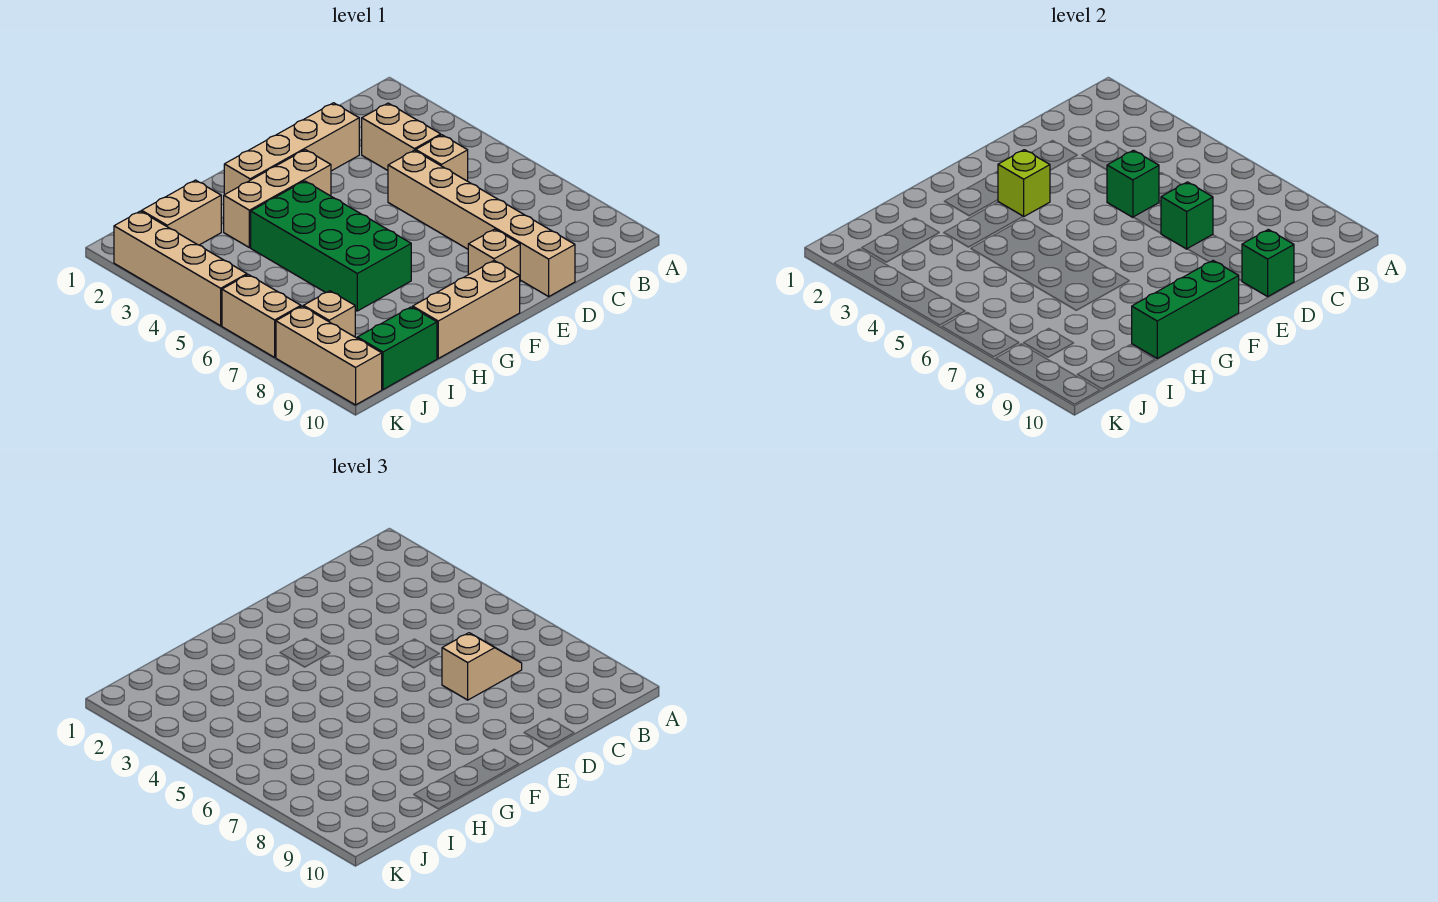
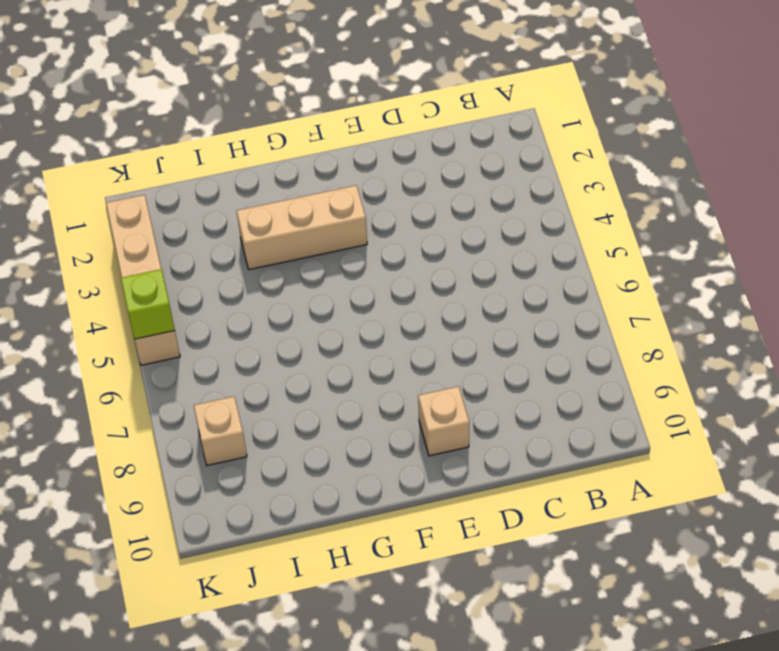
lime brick K5 level 2 -> lime brick F3 level 2
none -> tan brick C3:C4 level 1
none -> tan brick C5 level 1
none -> tan brick D2:G2 level 1

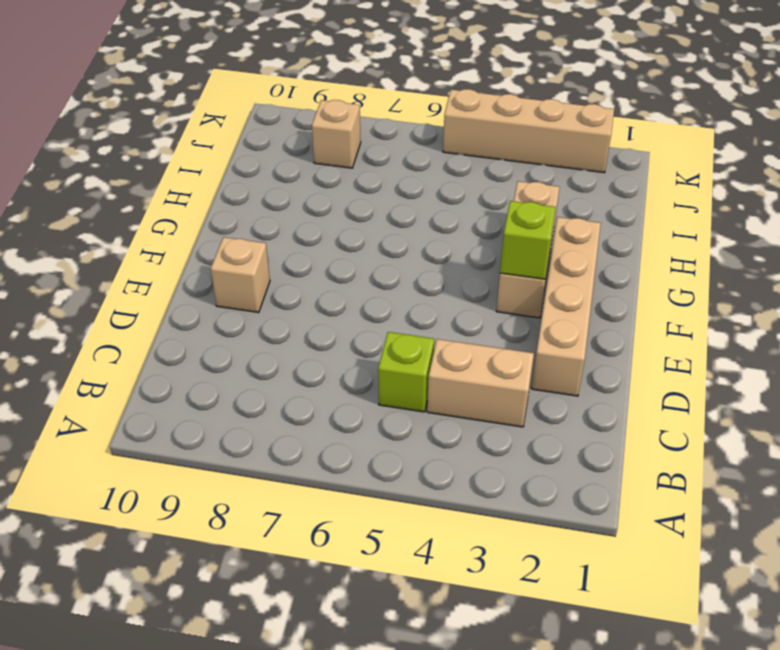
lime brick C5 level 1 -> tan brick C5 level 1
none -> tan brick D5:D10 level 1
none -> tan brick F10:H10 level 1
none -> green brick G4:H7 level 1

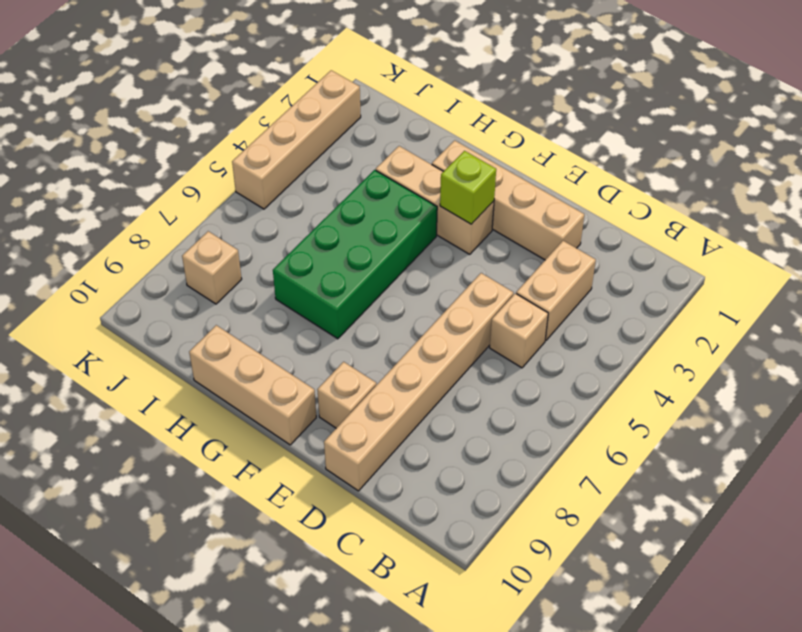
none -> tan brick I2:J2 level 1
none -> green brick I10:J10 level 1
none -> tan brick K6:K7 level 1

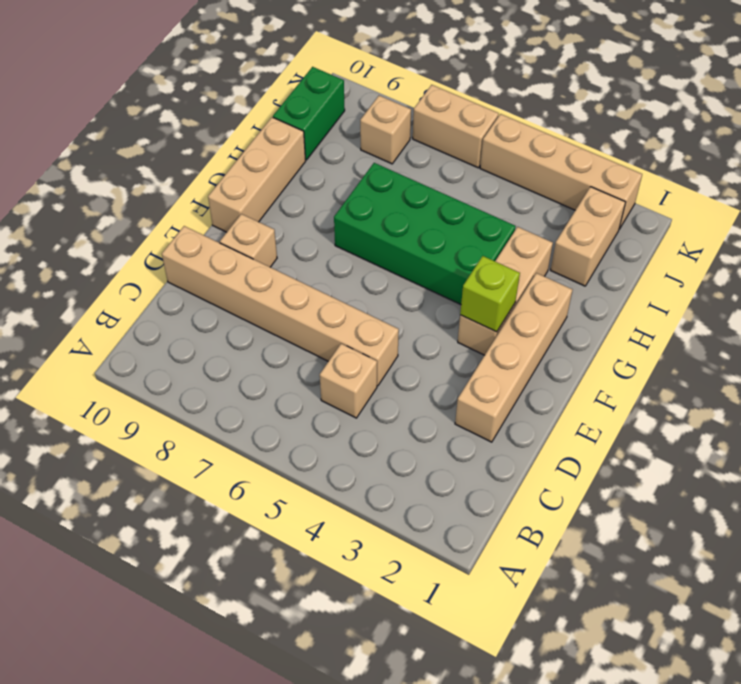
none -> tan brick C3:C4 level 1
none -> tan brick K8:K10 level 1
none -> green brick D5 level 2

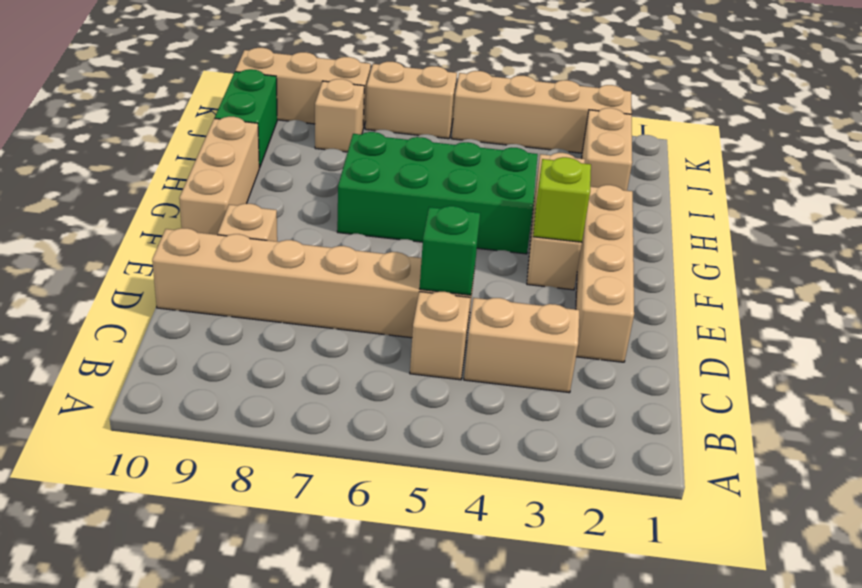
none -> green brick D7 level 2
none -> green brick D10 level 2
none -> green brick F10:H10 level 2

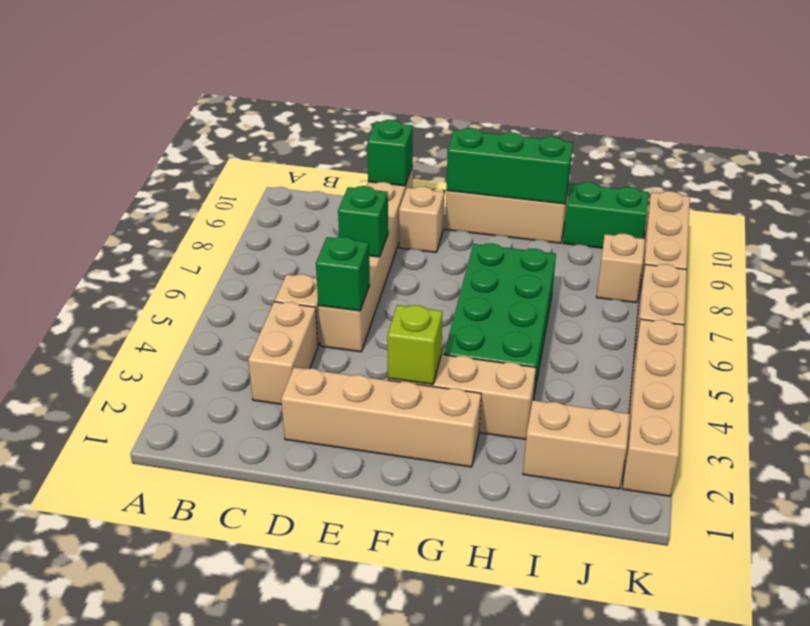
none -> tan slope C7:D7 level 3 top D

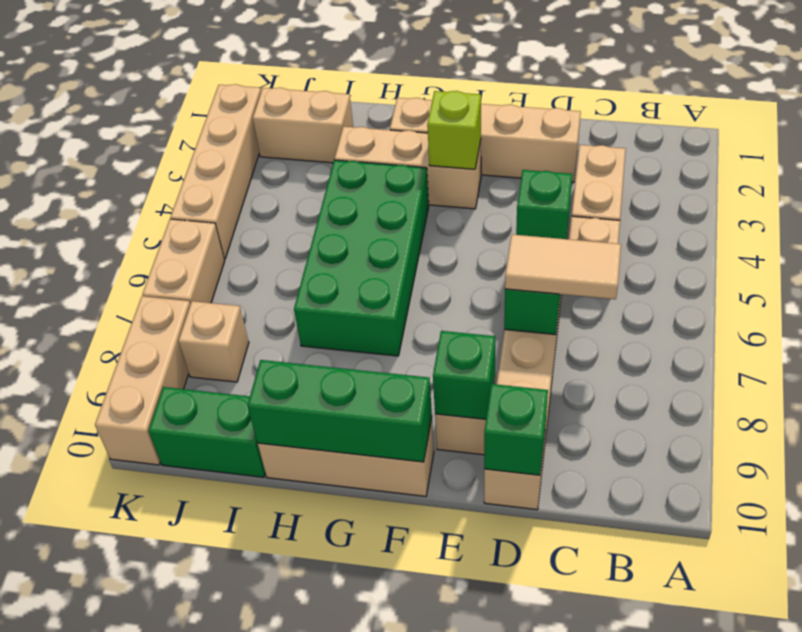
tan tile C7:D7 level 3 -> tan slope C7:D7 level 3 top D
green brick E9 level 2 -> none

